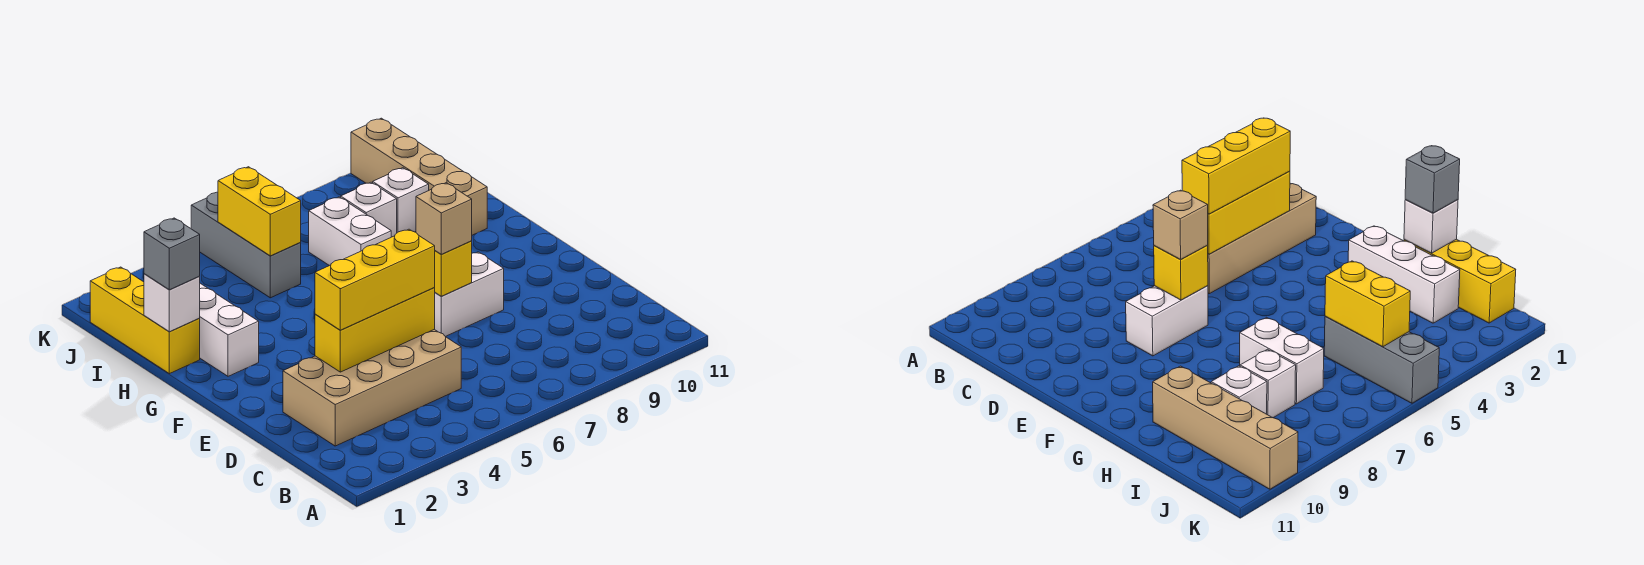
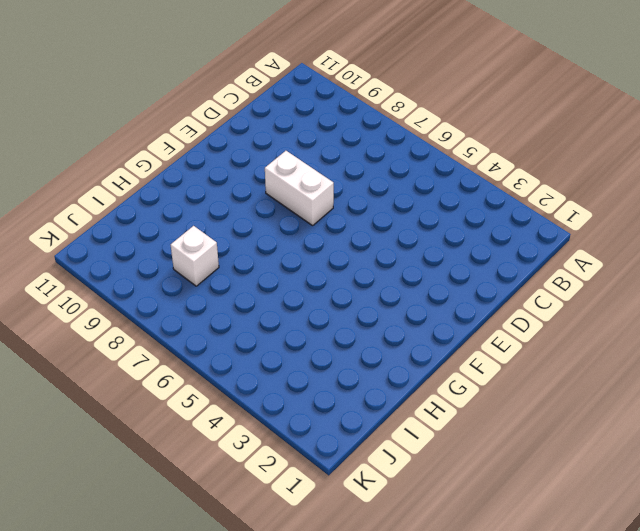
none -> tan brick C2:D5 level 1
none -> white brick G2:I2 level 1
none -> yellow brick H1:J1 level 1

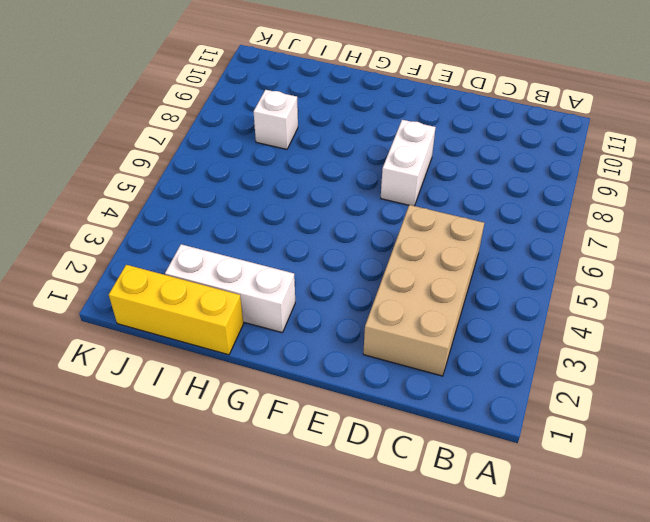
none -> white brick H7:I7 level 1
none -> tan brick H10:K10 level 1
none -> grey brick I5:K5 level 1

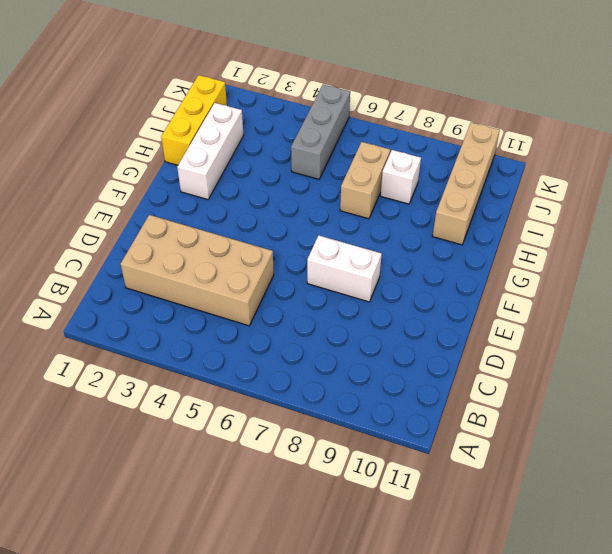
tan brick H7:I7 level 1 -> white brick H7:I7 level 1
none -> white brick I9 level 1
none -> yellow brick D3:D5 level 2
none -> yellow brick E7 level 2

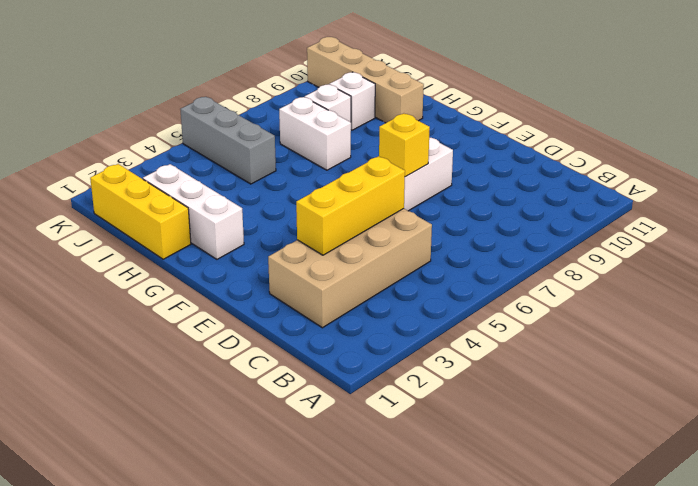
none -> white brick H1 level 2
none -> yellow brick I5:J5 level 2
none -> yellow brick D3:D5 level 3

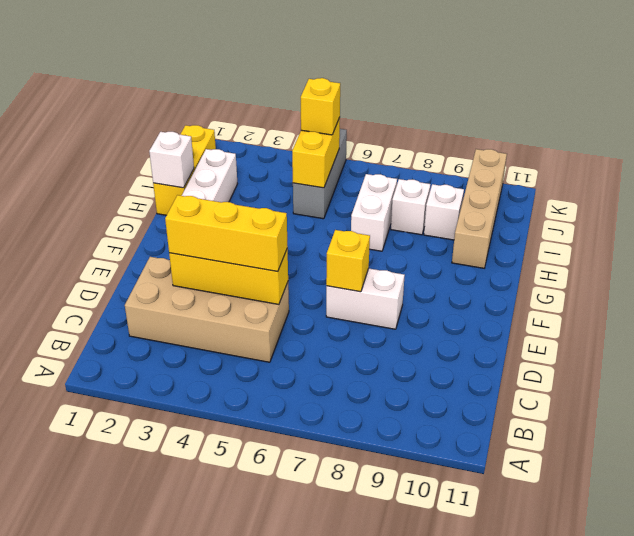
yellow brick J5 level 3 -> none
none -> tan brick E7 level 3
none -> grey brick H1 level 3

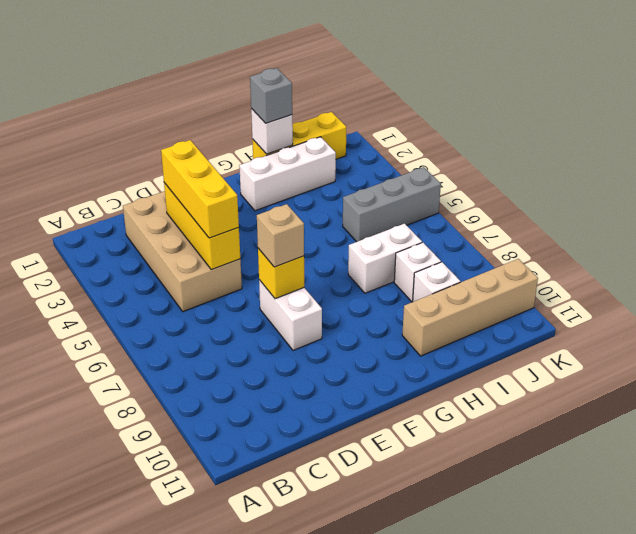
none -> yellow brick I5:J5 level 2

